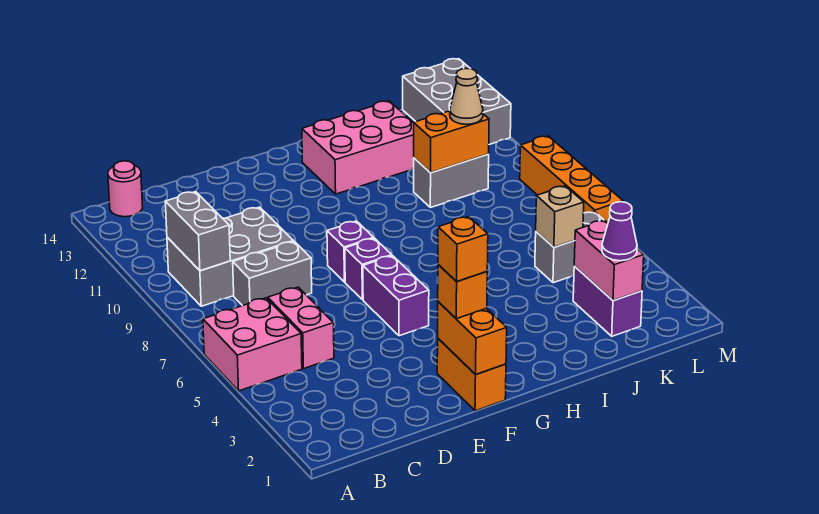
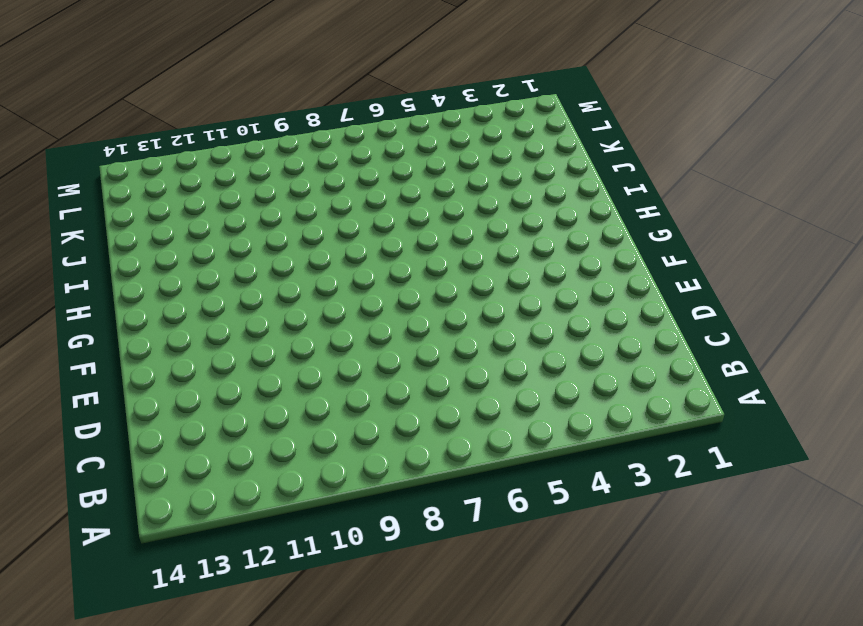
none -> pink brick A5:B6 level 1
none -> grey brick B9:D10 level 1
none -> pink round brick B14 level 1

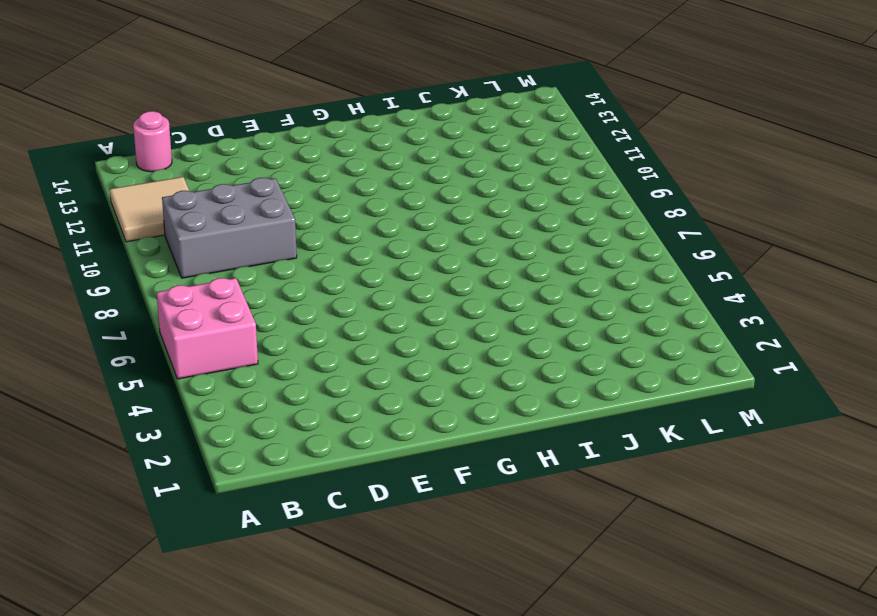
tan tile A11:B12 level 1 -> none
none -> pink brick C5:C6 level 1
none -> grey brick C8:D8 level 1
none -> orange brick F1:F2 level 1

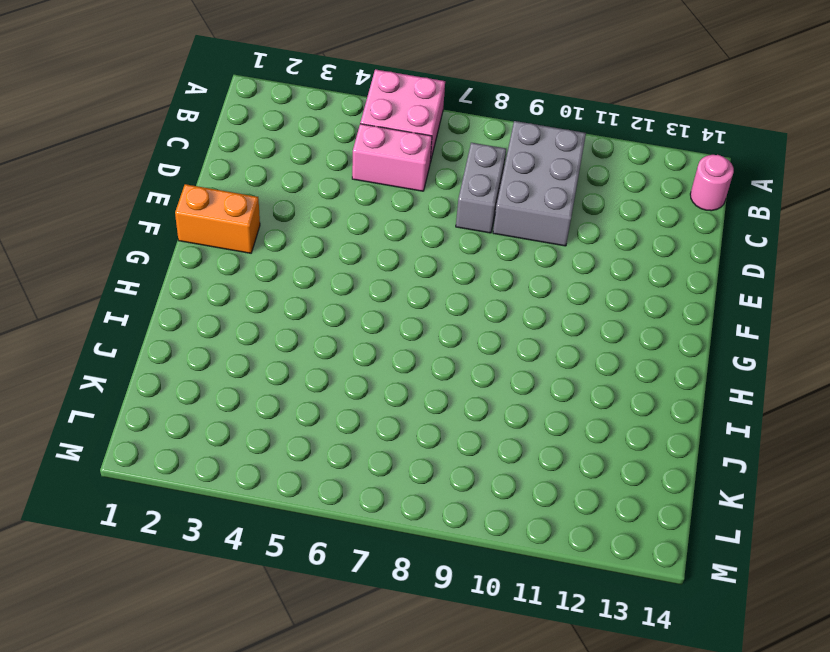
none -> purple brick F5:F6 level 1
none -> purple brick F7 level 1
none -> purple brick F8 level 1

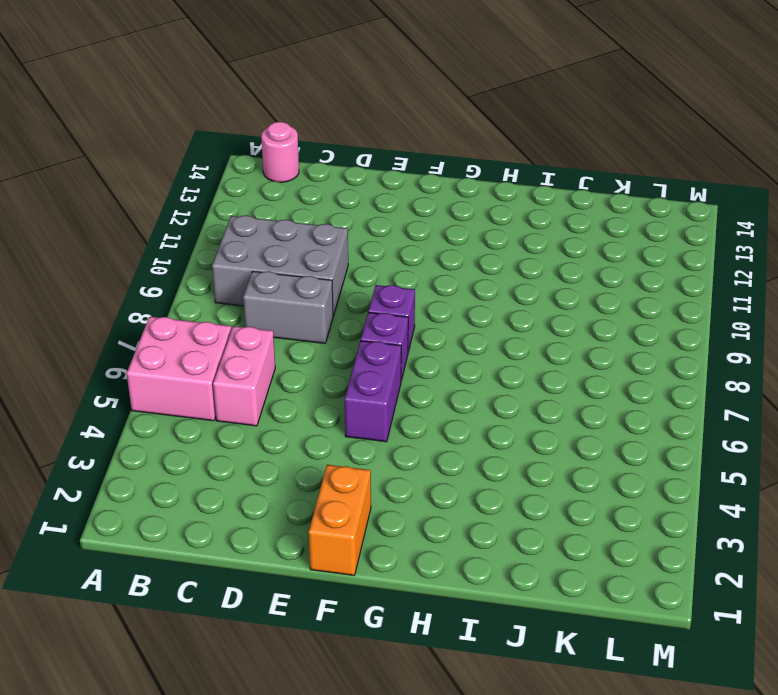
none -> pink brick H12:J13 level 1
none -> grey brick J10:K10 level 1
none -> purple brick K2:K3 level 1

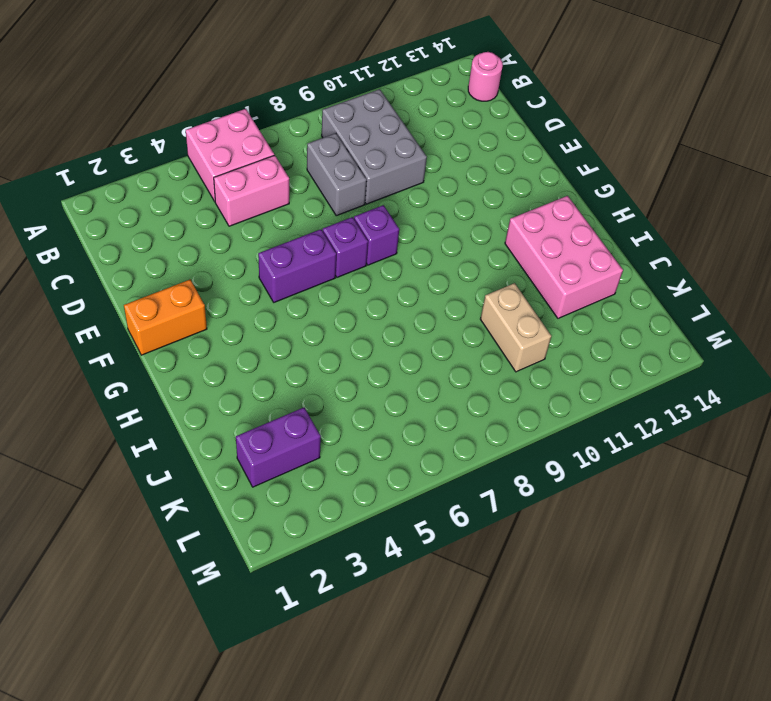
tan brick J10:K10 level 1 -> grey brick J10:K10 level 1
none -> grey brick K5:L5 level 1
none -> grey brick L12:M14 level 1
none -> orange brick M6:M9 level 1

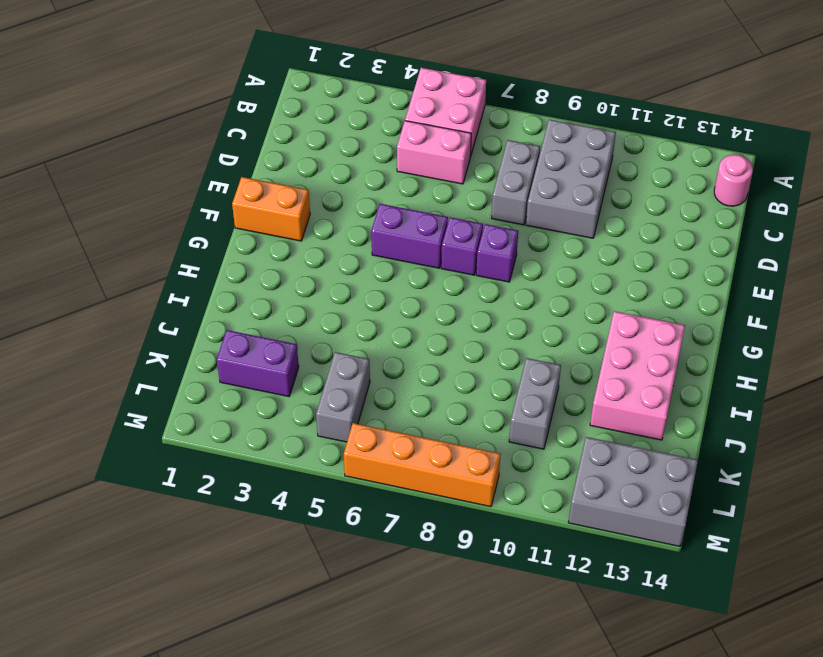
none -> grey brick B9:B10 level 2
none -> orange brick F1:F2 level 2
none -> orange brick J10:K10 level 2

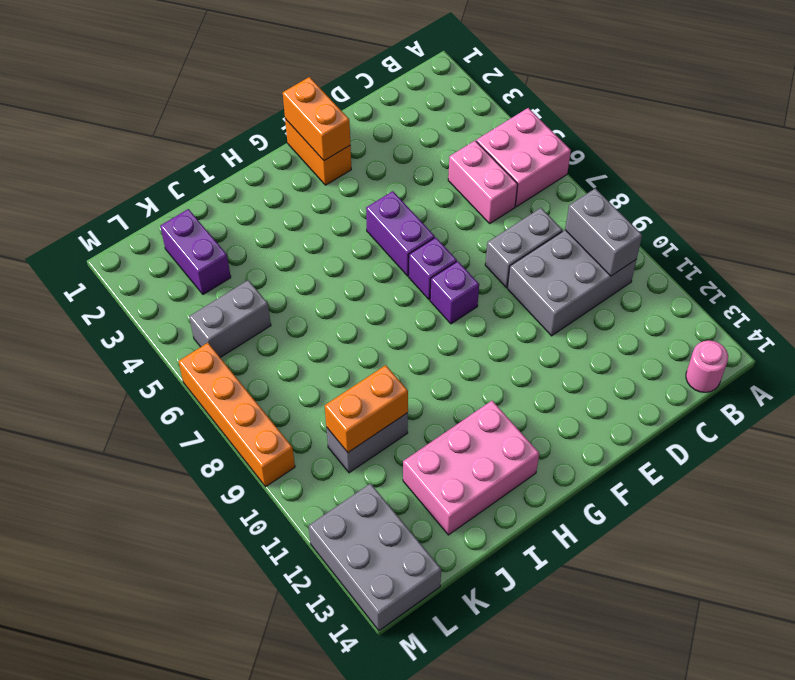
none -> pink brick K2:K3 level 2
none -> tan brick K5 level 2
none -> orange brick F2 level 3

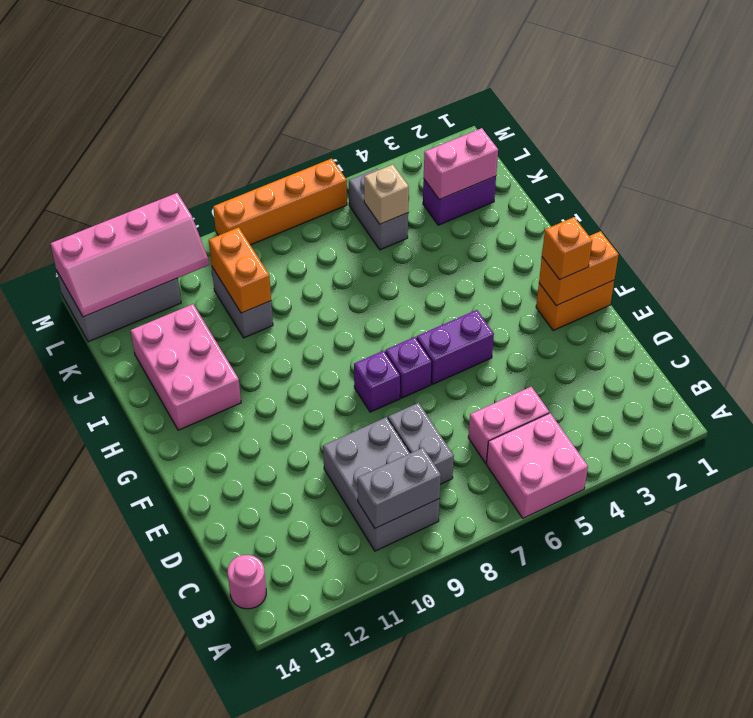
pink slope L11:M14 level 2 top M -> none
none -> purple cone K2 level 3
none -> tan cone K10 level 3
none -> orange brick F2 level 4

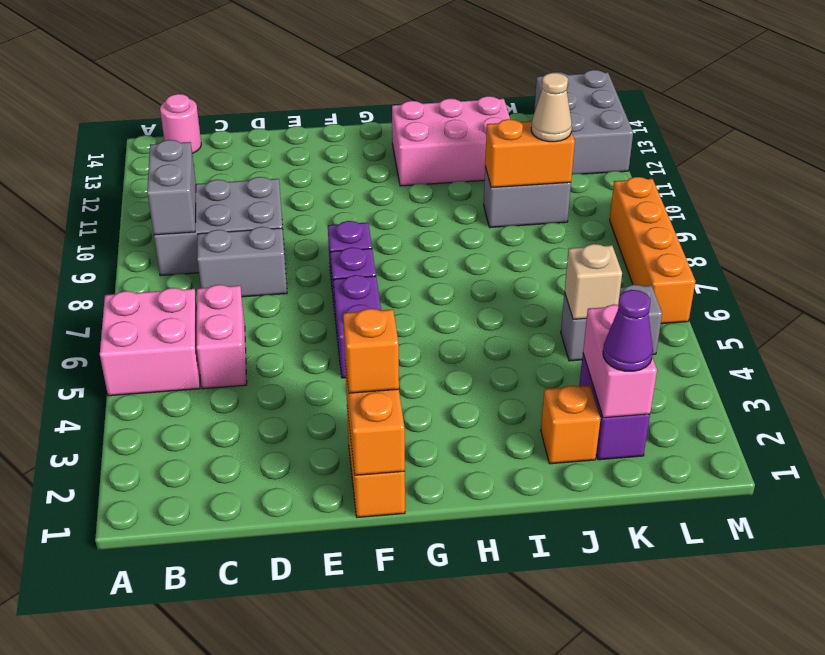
orange brick J2 level 1 -> orange brick F2 level 4

